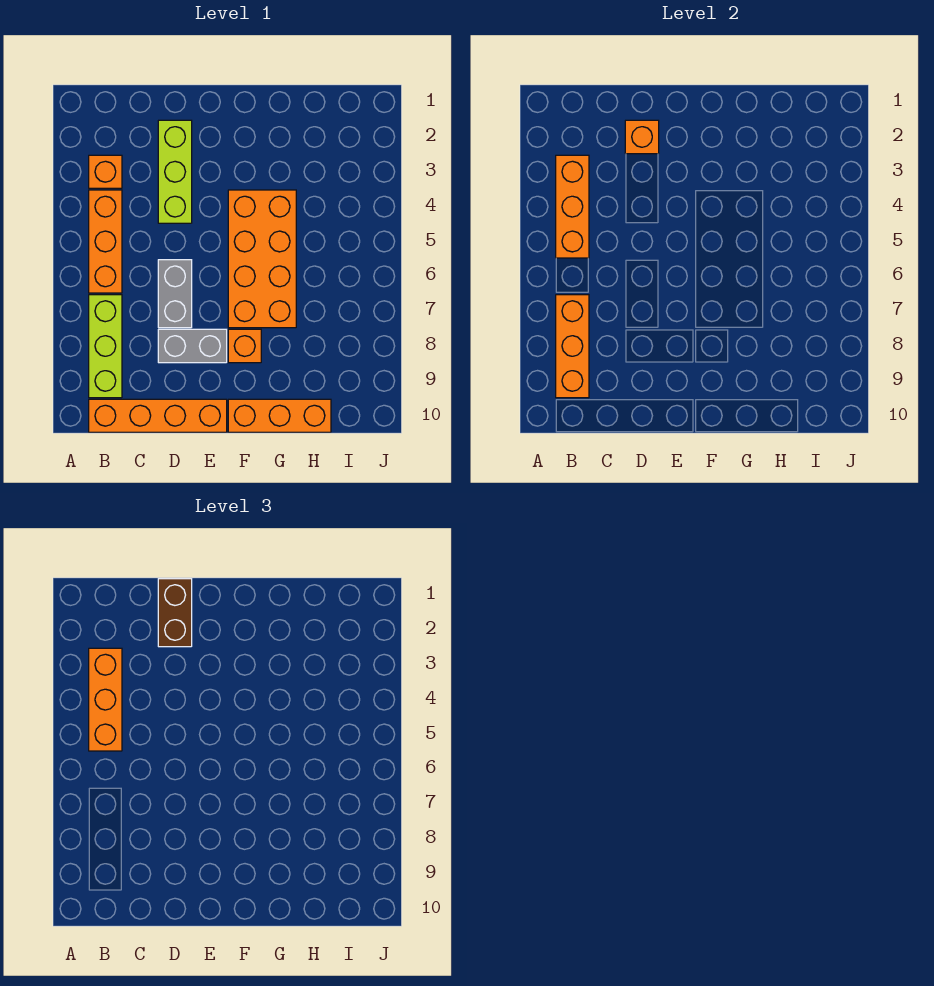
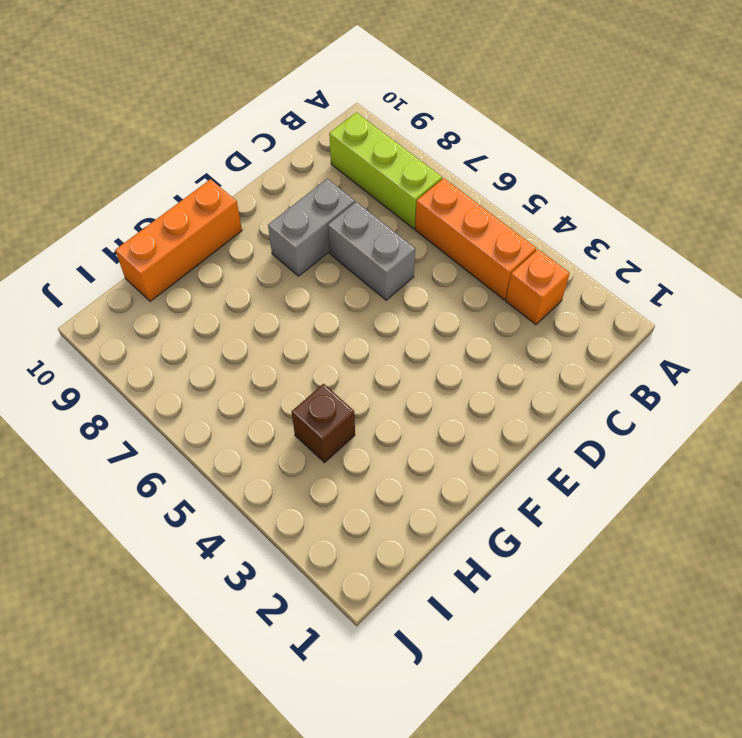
brown brick H4 level 1 -> none
none -> orange brick B10:E10 level 1
none -> lime brick D2:D4 level 1
none -> orange brick F4:G7 level 1

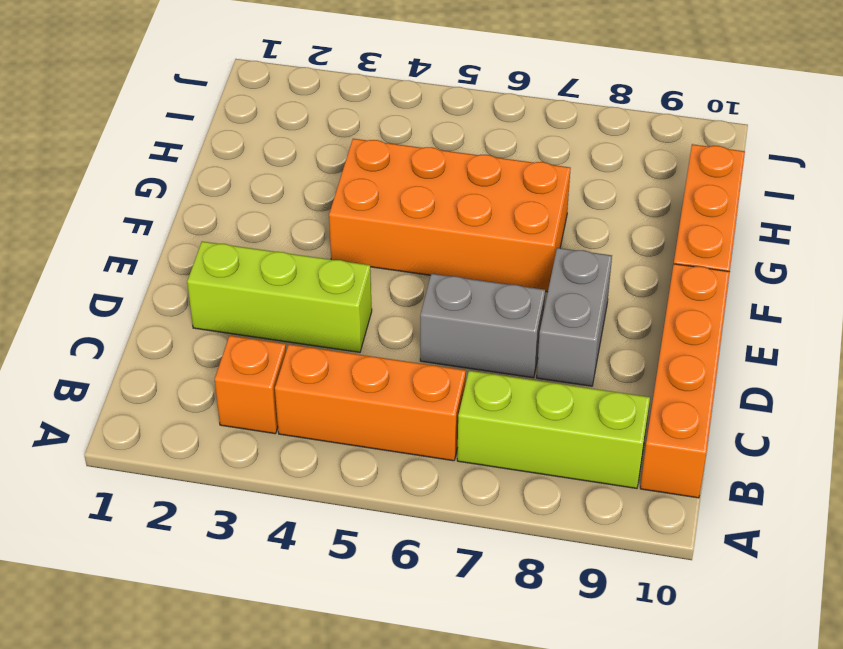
none -> orange brick F8 level 1
none -> orange brick B3:B5 level 2
none -> orange brick B7:B9 level 2

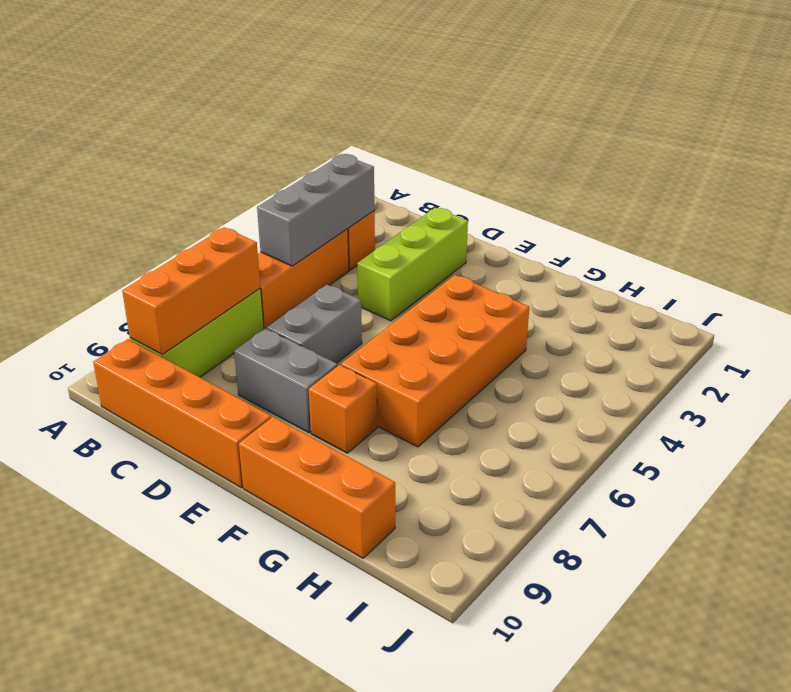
grey brick B3:B5 level 2 -> orange brick B3:B5 level 2
none -> orange brick D2 level 2
none -> orange brick B3:B5 level 3
none -> brown brick D1:D2 level 3

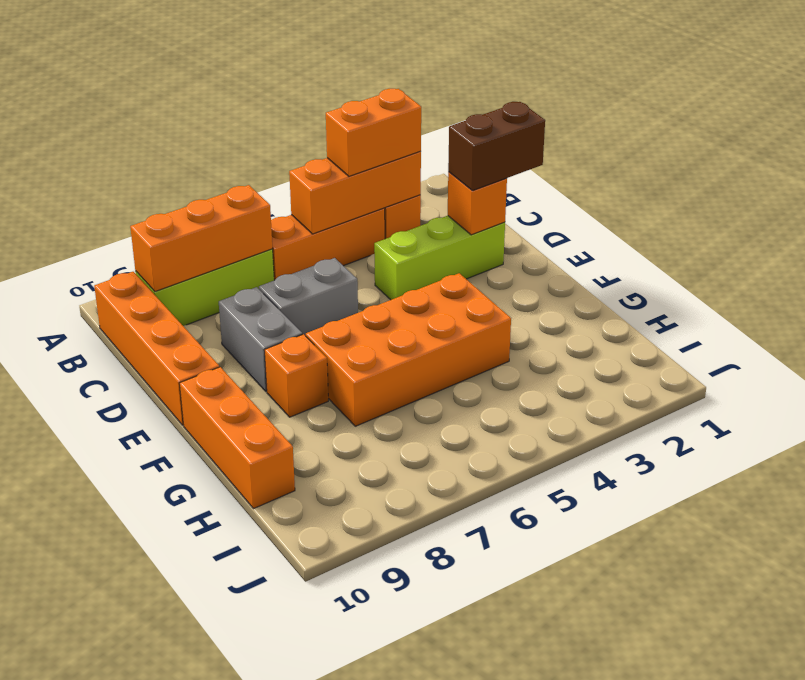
orange brick B3:B4 level 3 -> orange brick B3:B5 level 3

